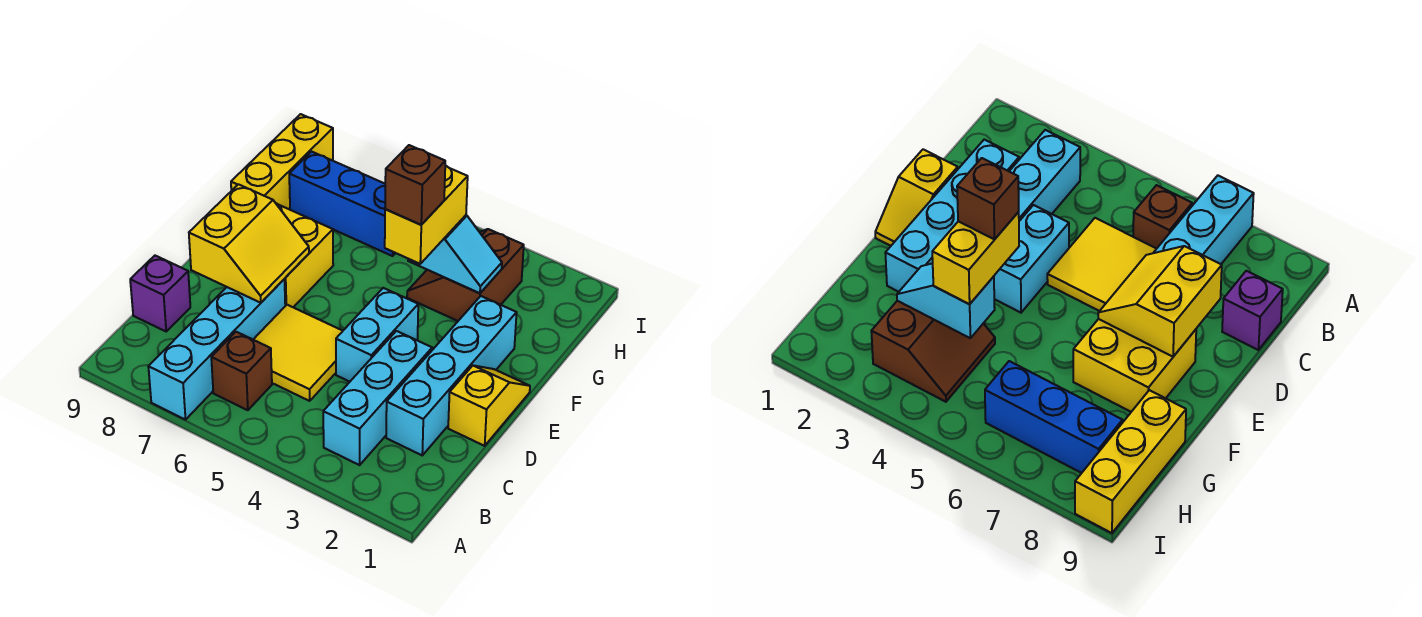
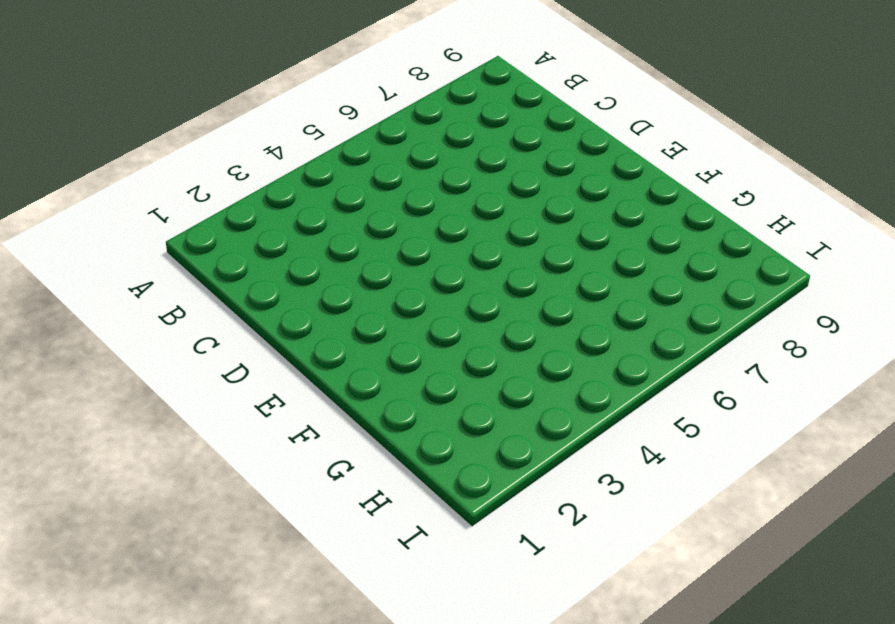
none -> cyan brick A7:D7 level 1
none -> cyan brick B3:D3 level 1
none -> brown brick B6 level 1

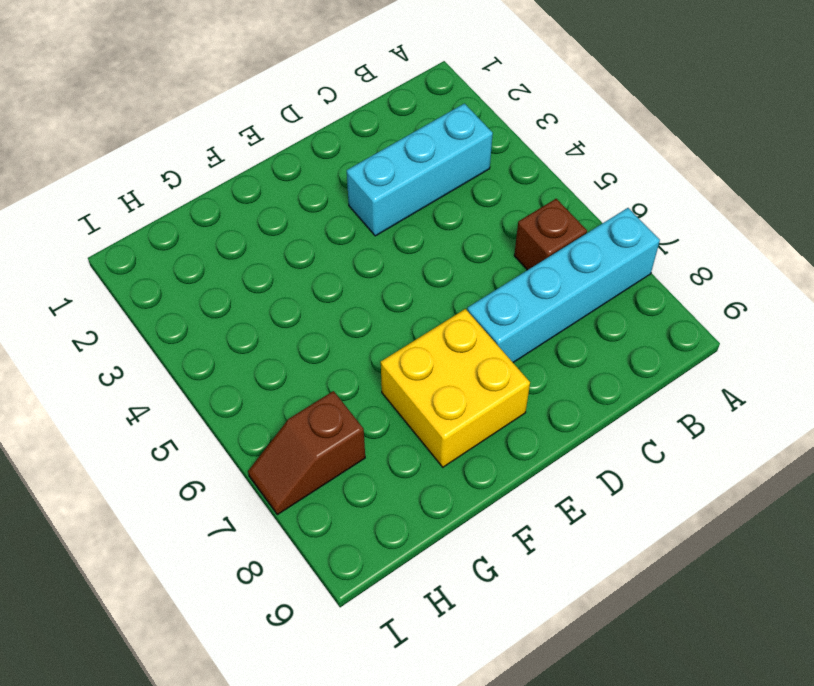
brown slope H7:I7 level 1 top H -> blue brick H6:H8 level 1
none -> cyan brick C2:F2 level 1
none -> yellow tile C5:D6 level 1
none -> purple brick C9 level 1

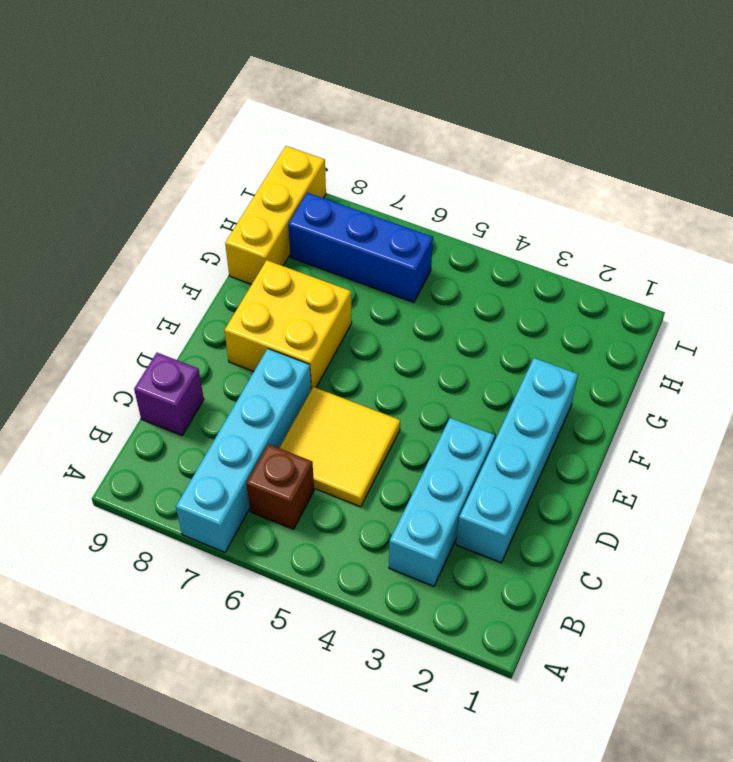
none -> yellow slope D1:E1 level 1 top D
none -> cyan brick D4:E4 level 1
none -> brown slope G3:H4 level 1 top 3

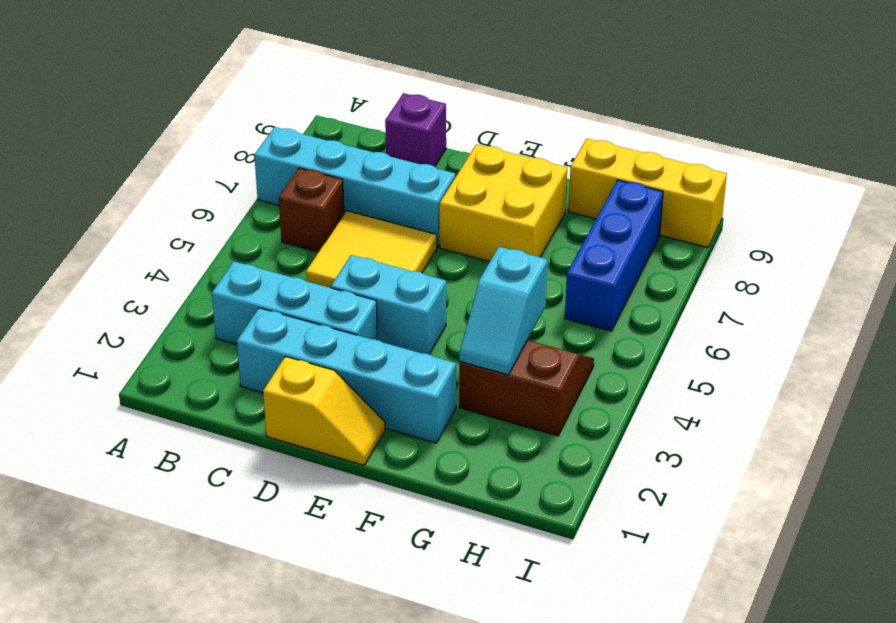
none -> yellow slope D7:E8 level 2 top 8
none -> yellow brick F4:G4 level 3
none -> brown brick F4 level 4

